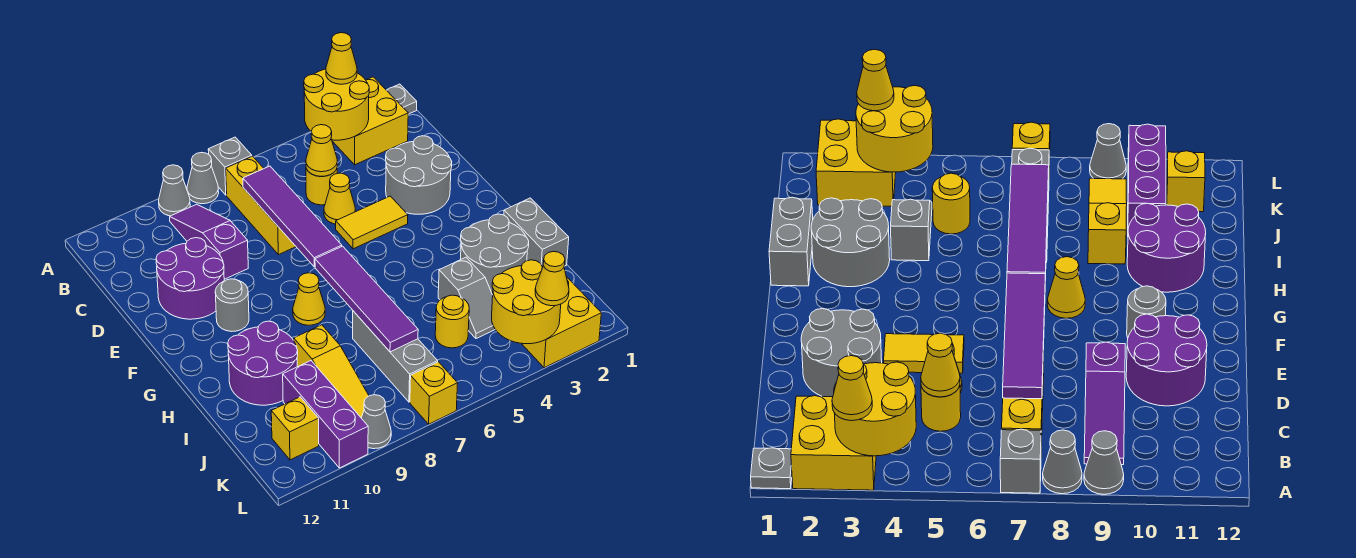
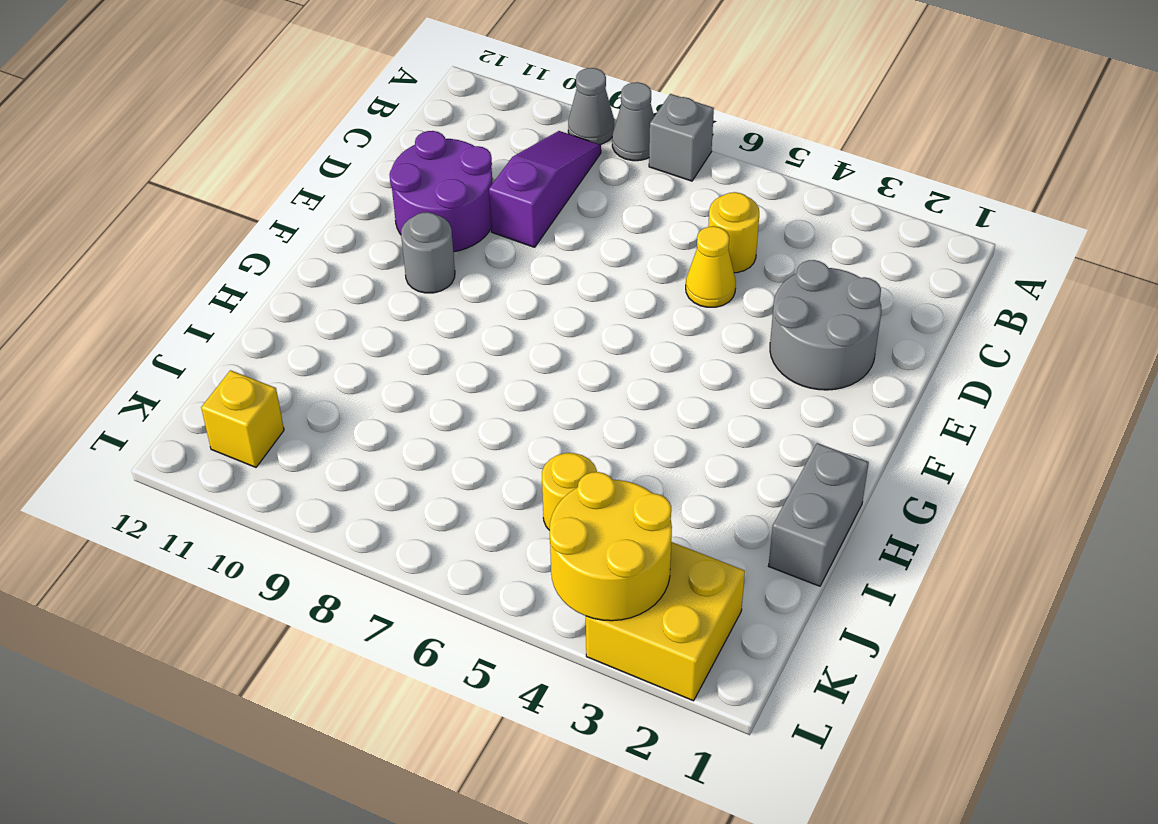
none -> grey plate A1 level 1
none -> yellow brick A2:B3 level 1
none -> yellow brick B7:D7 level 1
none -> yellow tile E4:E5 level 1

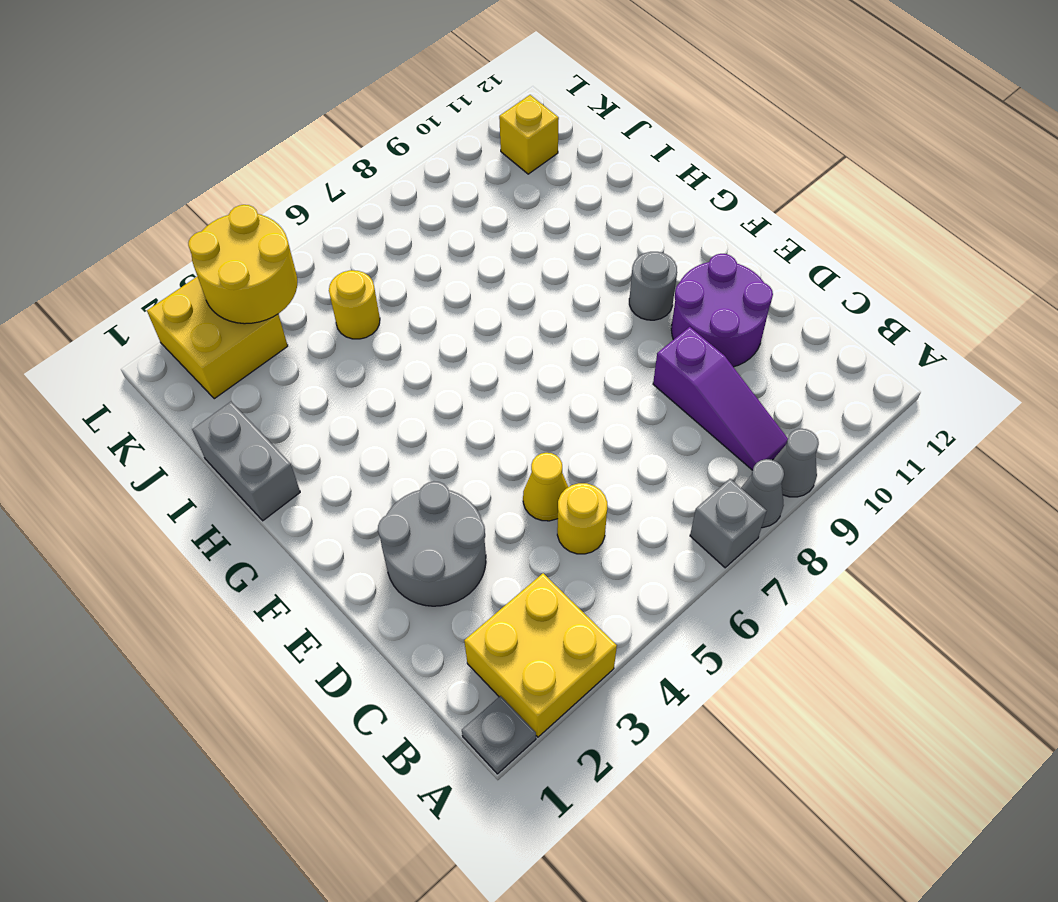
none -> yellow brick B7:D7 level 1
none -> yellow tile E4:E5 level 1
none -> yellow cone G8 level 1
none -> grey round brick H2:I3 level 1

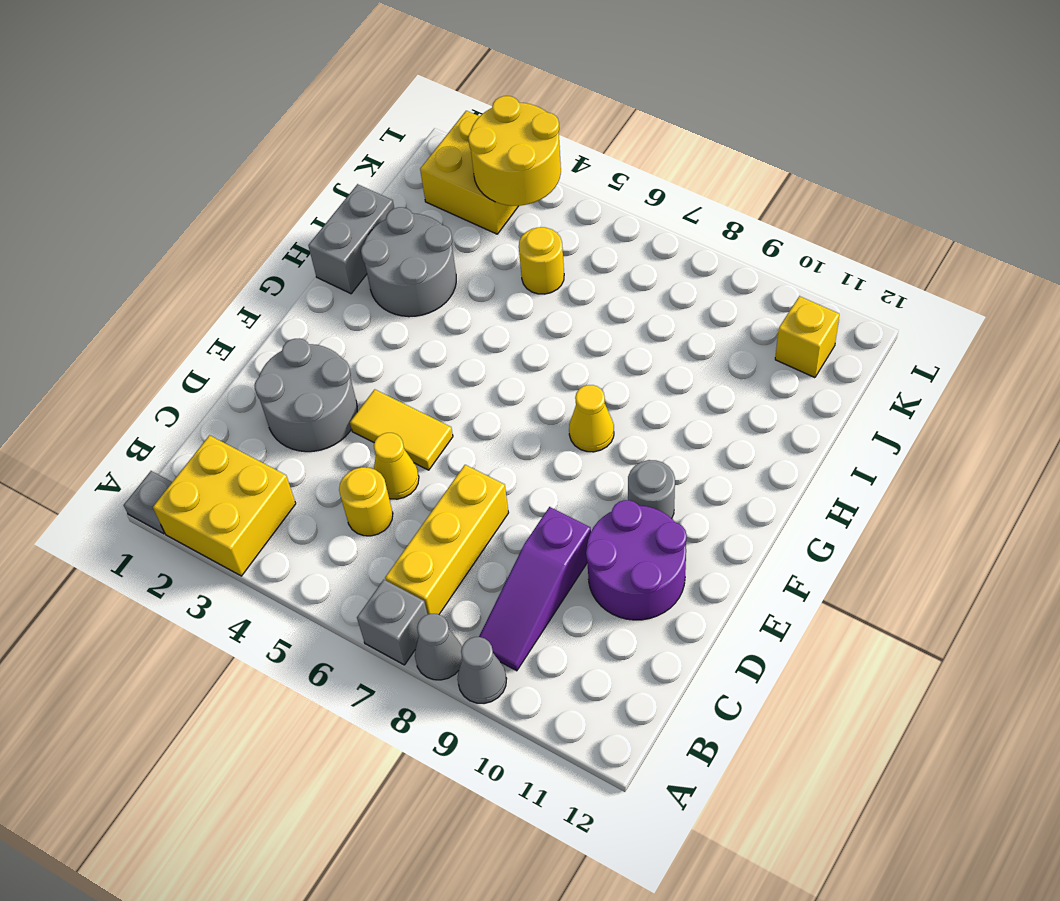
none -> purple round brick H10:I11 level 1
none -> grey slope I4:J4 level 1 top I
none -> grey brick I7:K7 level 1
none -> yellow slope I9:K9 level 1 top I

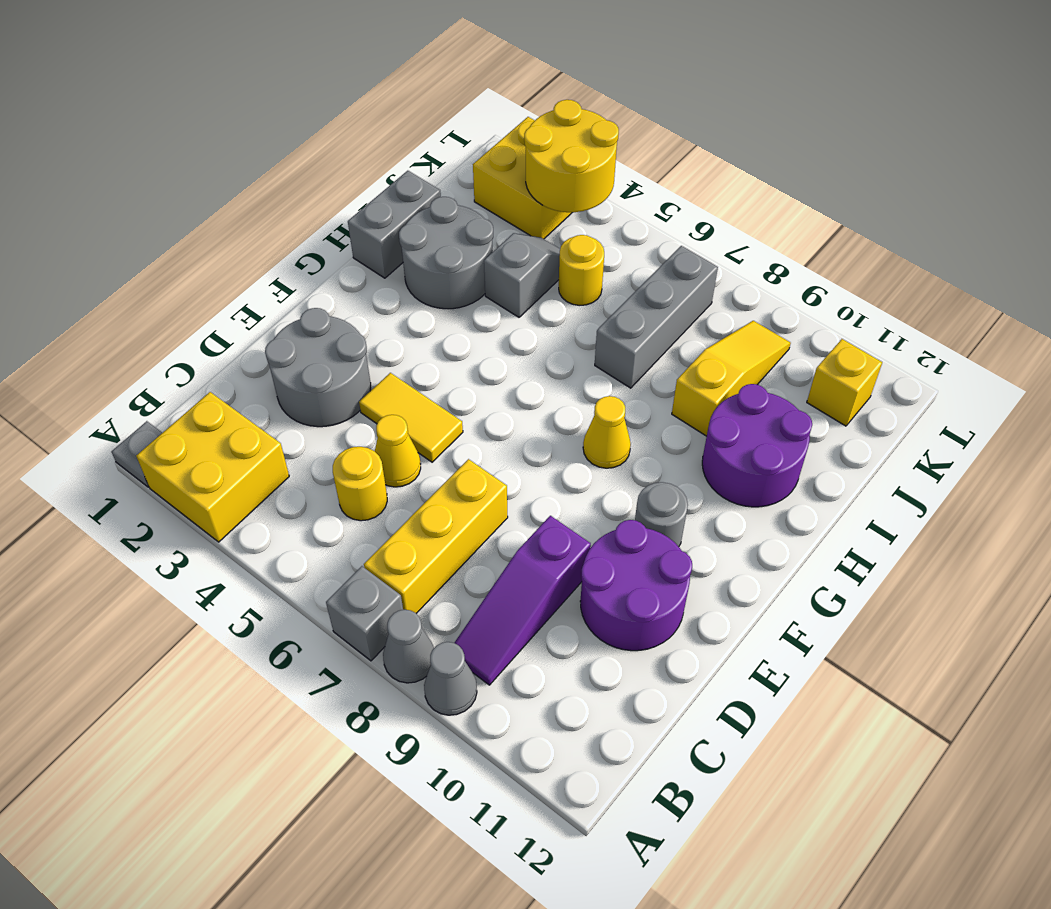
none -> purple brick J10:L10 level 1
none -> yellow brick L7 level 1
none -> grey cone L9 level 1
none -> yellow round brick A3:B4 level 2

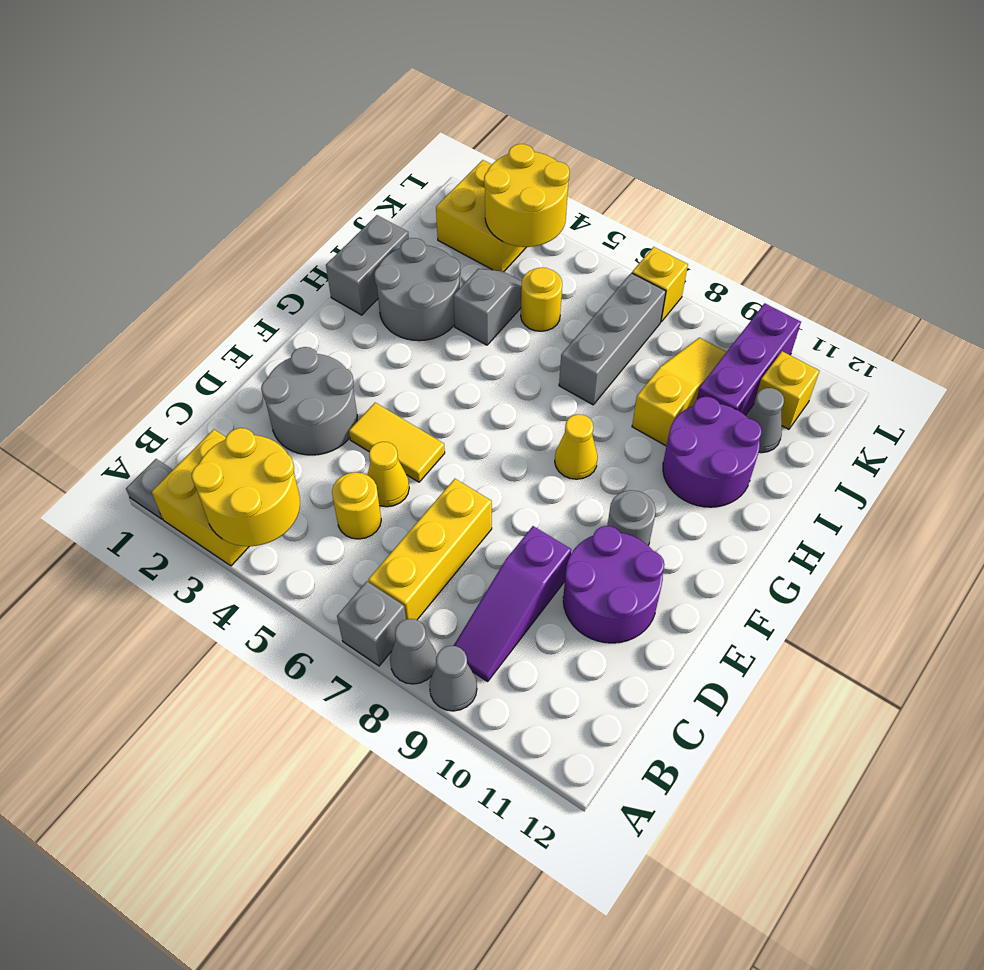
grey cone J11 level 1 -> grey cone L9 level 1
none -> yellow cone C5 level 2
none -> purple tile C7:F7 level 2
none -> purple tile G7:J7 level 2
none -> yellow cone A3 level 3

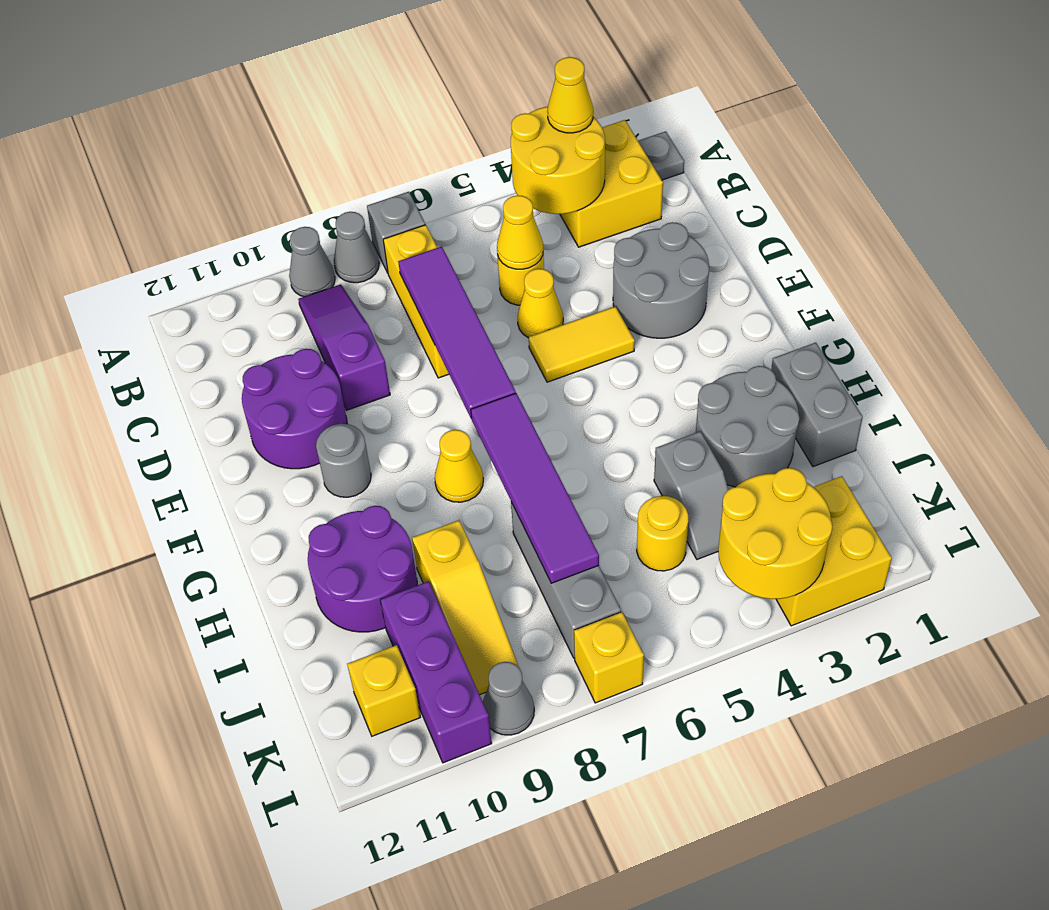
none -> yellow cone L3 level 3

